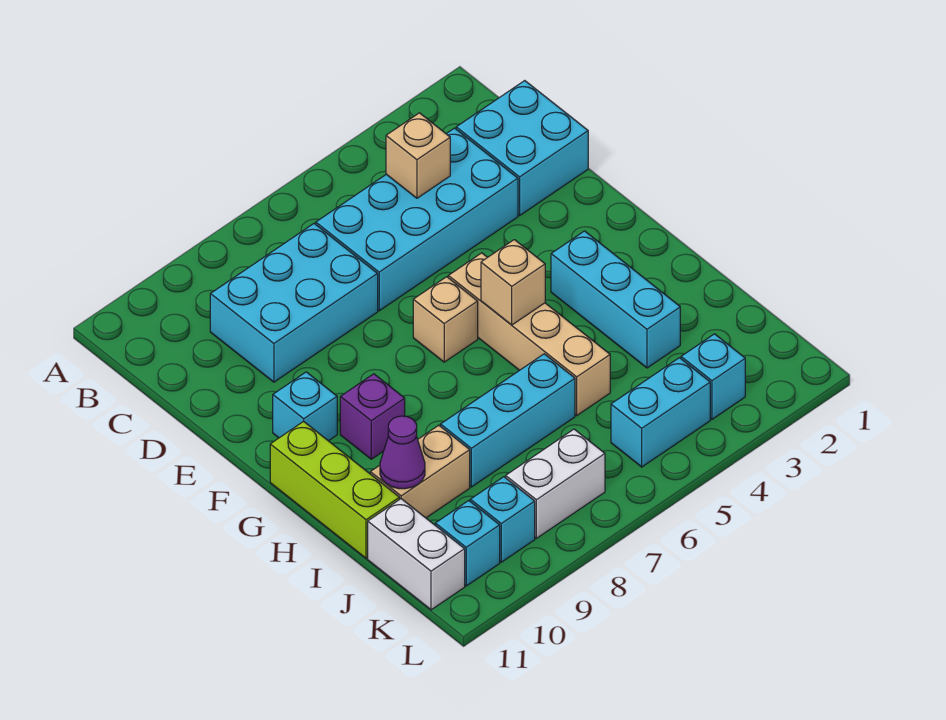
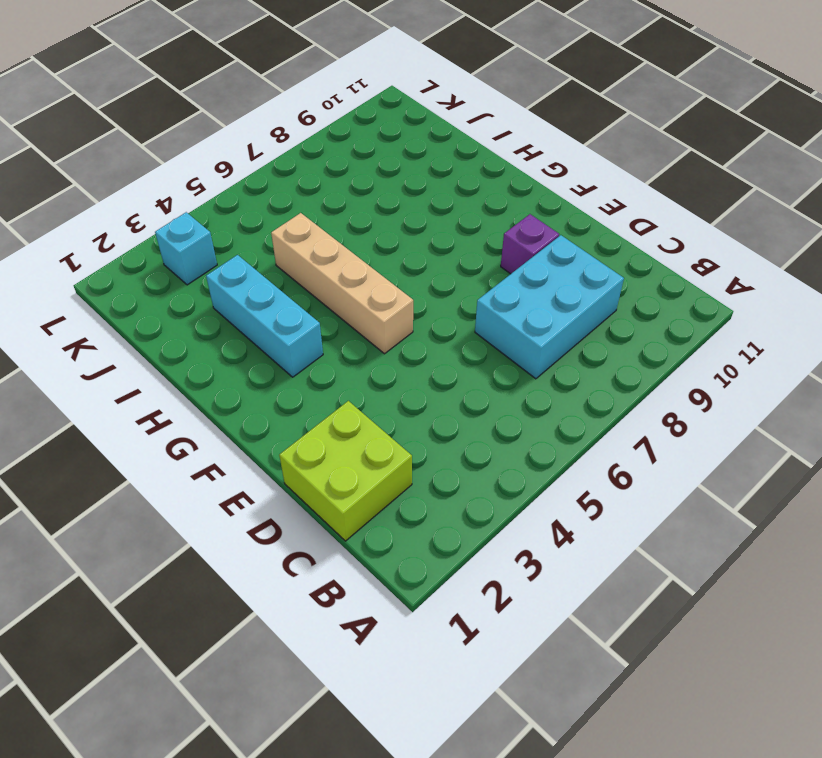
lime brick C1:D2 level 1 -> cyan brick C1:D2 level 1
purple brick E9 level 1 -> purple brick G9 level 1
none -> cyan brick C3:D6 level 1
none -> tan brick F6 level 1
none -> cyan brick F10 level 1

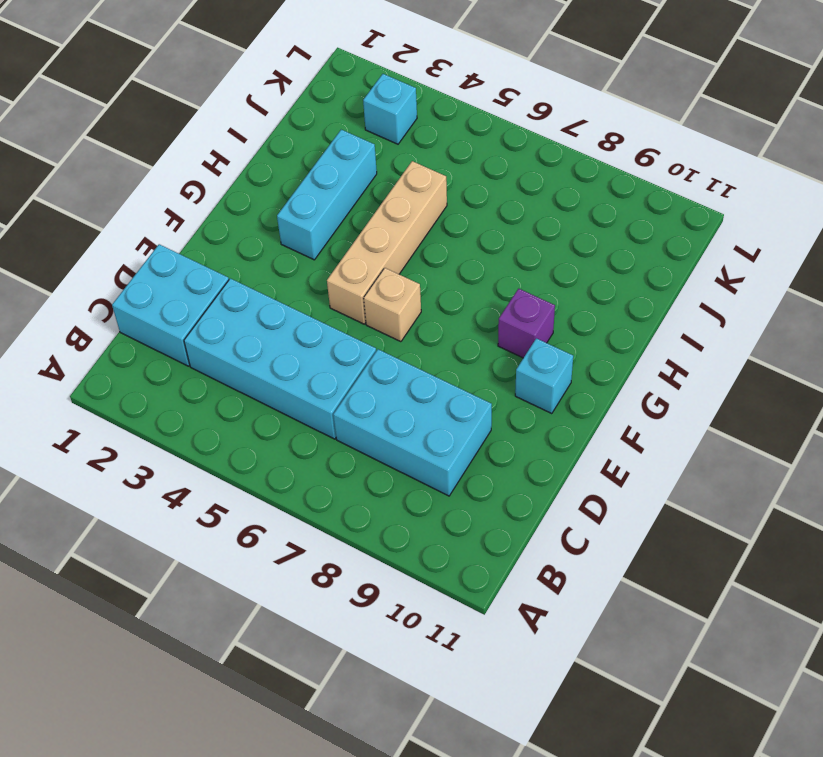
none -> lime brick G11:I11 level 1
none -> cyan brick I6:I8 level 1
none -> tan brick I9:I10 level 1

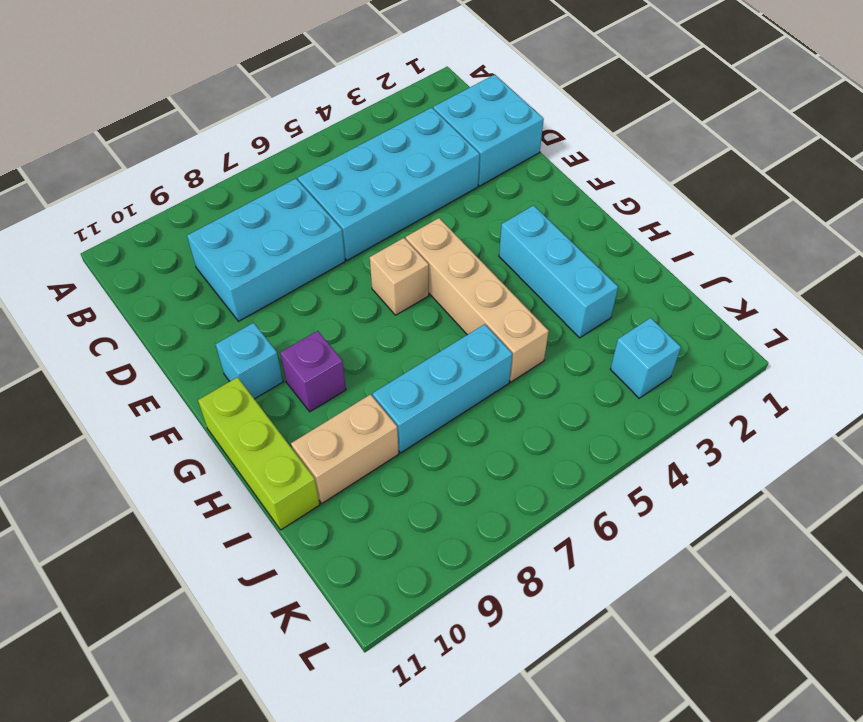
none -> white brick J11:K11 level 1
none -> cyan brick K4:K5 level 1
none -> white brick K7:K8 level 1

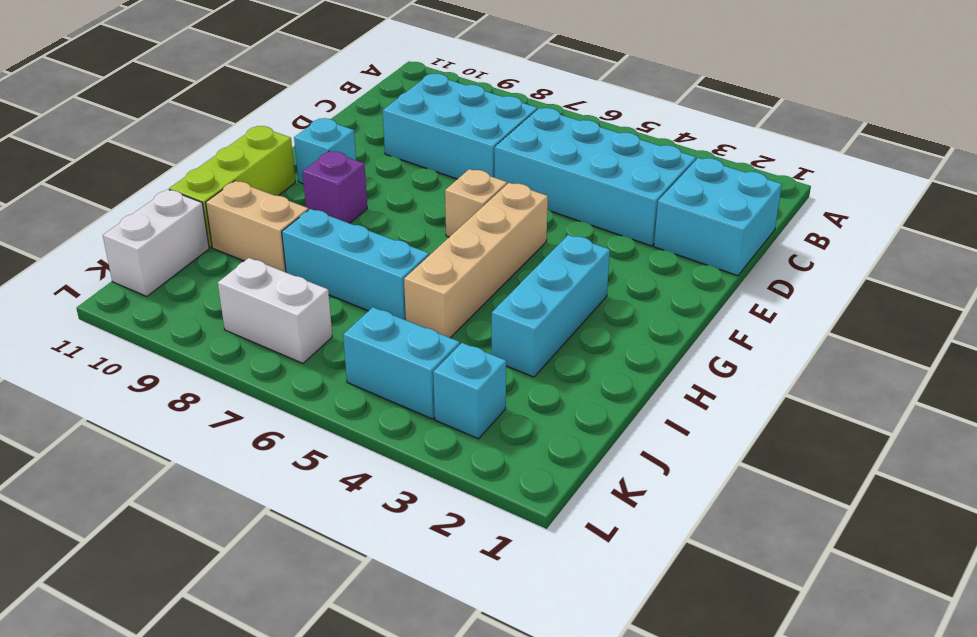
none -> cyan brick K9 level 1
none -> cyan brick K10 level 1
none -> tan brick C4 level 2

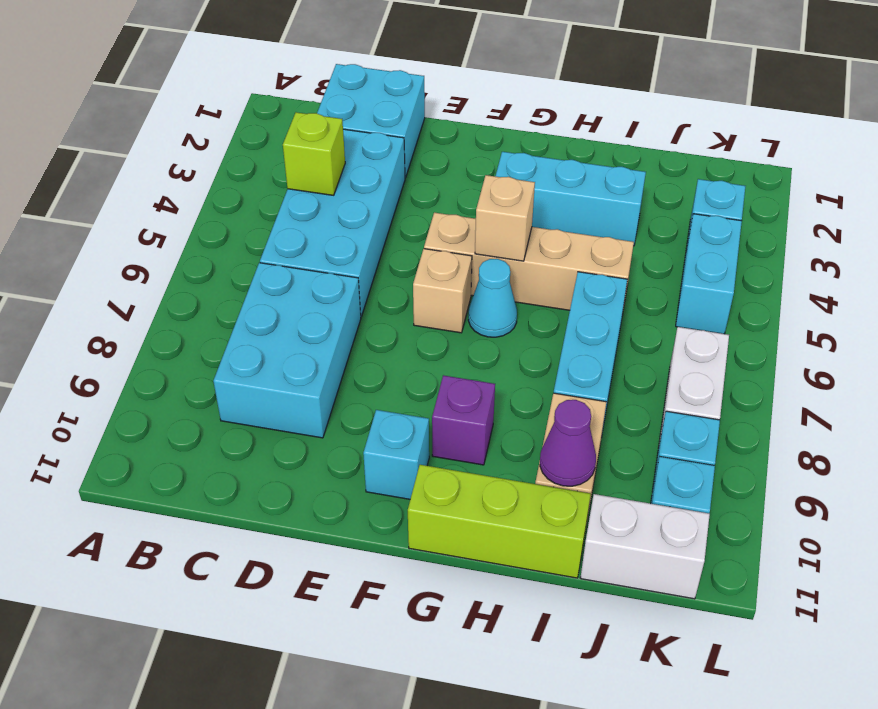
lime brick C4 level 2 -> tan brick C4 level 2
cyan cone G6 level 1 -> none

